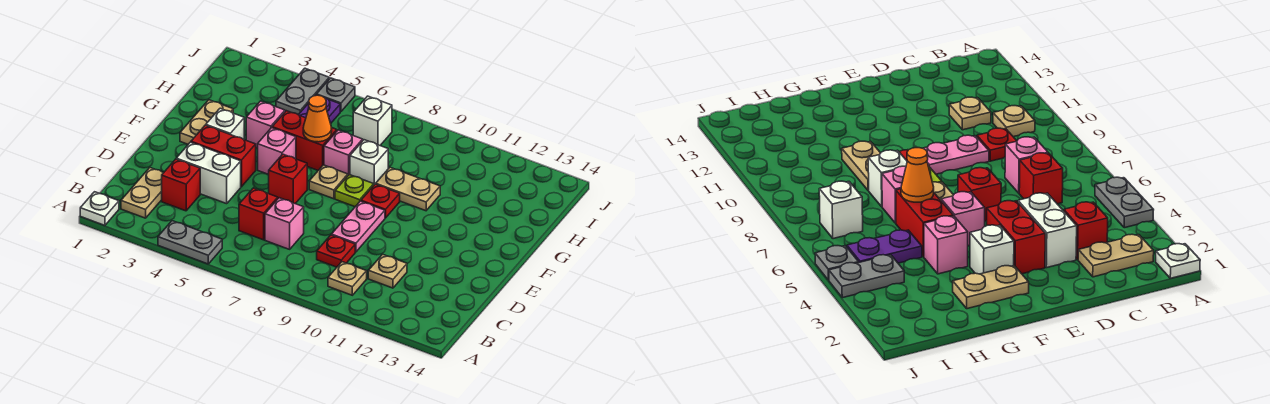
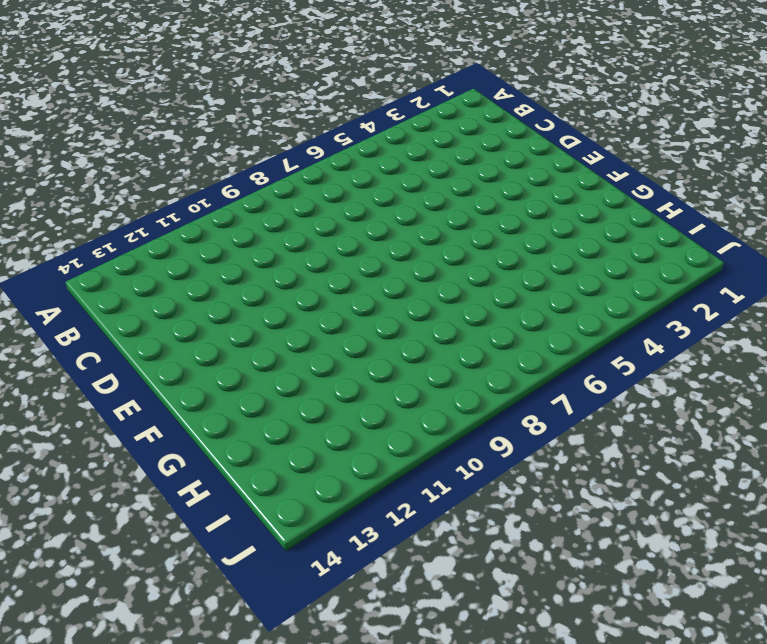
none -> white plate A1 level 1
none -> grey plate A4:A5 level 1
none -> tan plate B2:C2 level 1

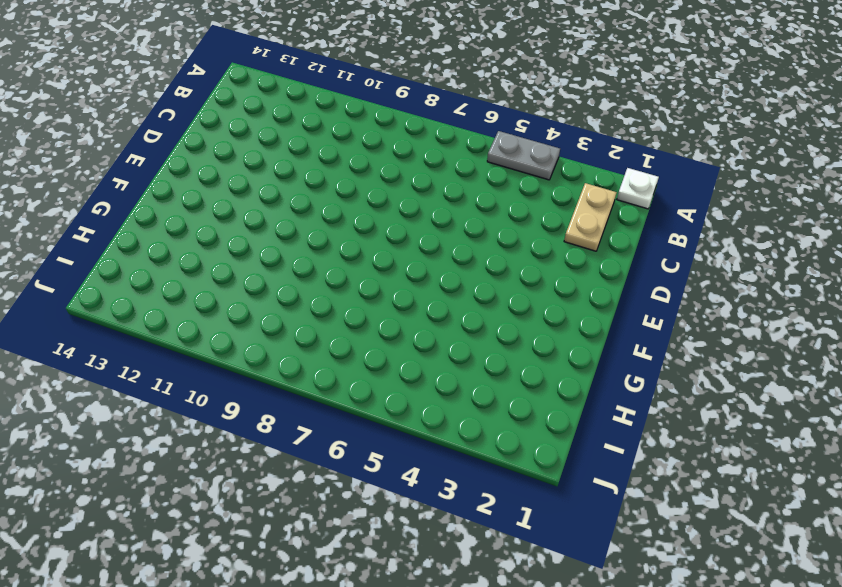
none -> tan plate B10 level 1
none -> red brick C3 level 1
none -> red brick C6 level 1

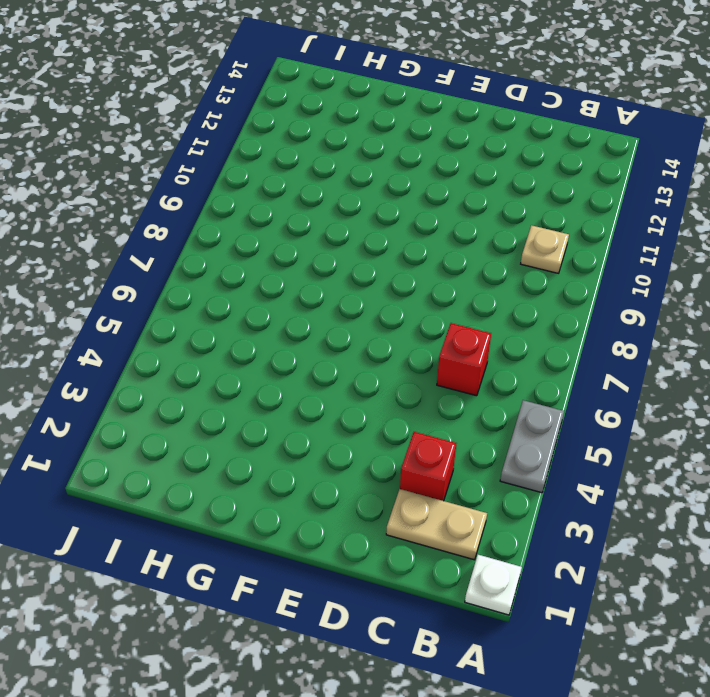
none -> pink brick C7 level 1
none -> red plate C9 level 1
none -> tan plate C11 level 1

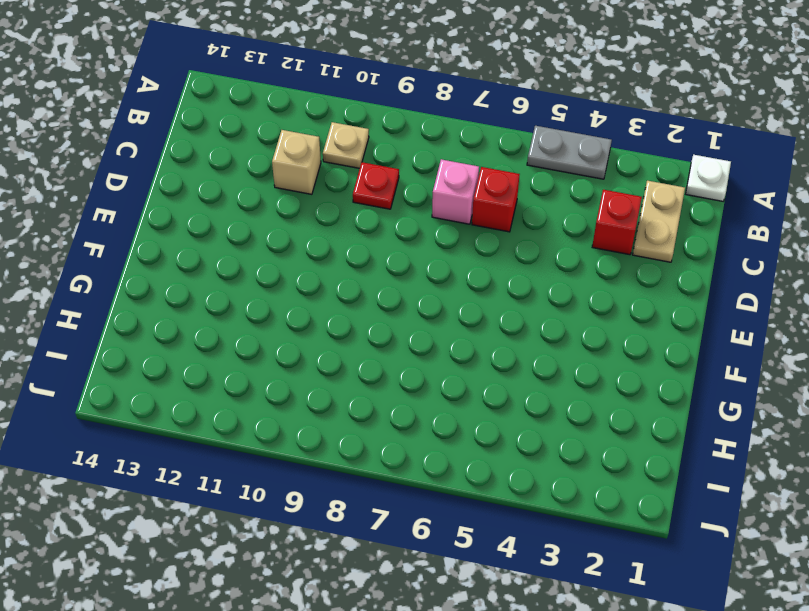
tan brick C11 level 1 -> tan plate C11 level 1
none -> white brick D3:D4 level 1
none -> pink plate D9:E9 level 1
none -> red brick E3:E4 level 1

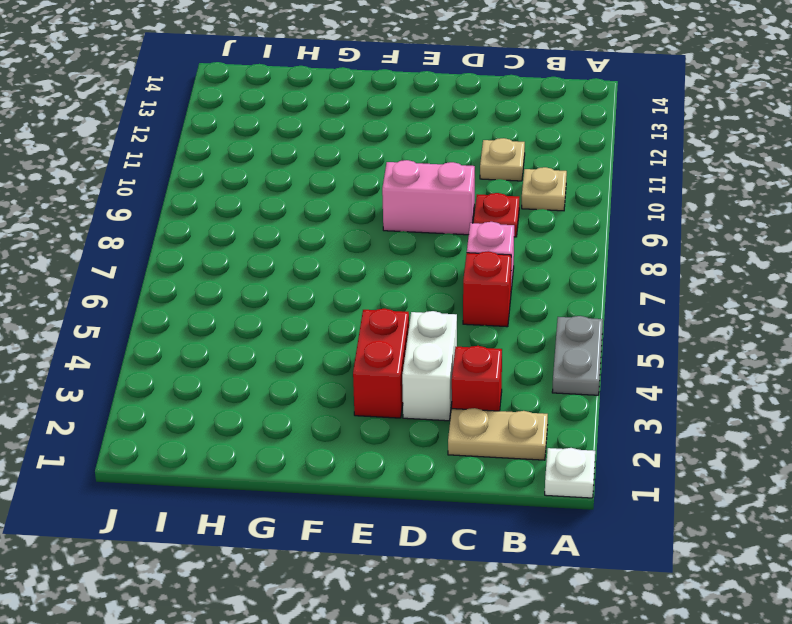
pink brick D9:E9 level 1 -> pink plate D9:E9 level 1
none -> red brick E6 level 1
none -> tan plate F2:G2 level 1
none -> white brick F3 level 1

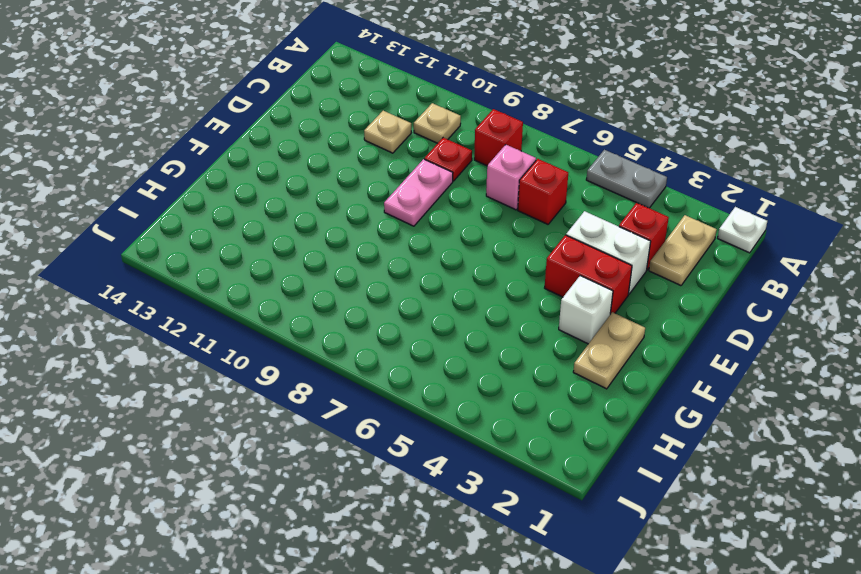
red brick B8 level 1 -> red brick E6 level 1
none -> pink brick F5 level 1
none -> tan plate F7 level 1
none -> lime plate F8 level 1

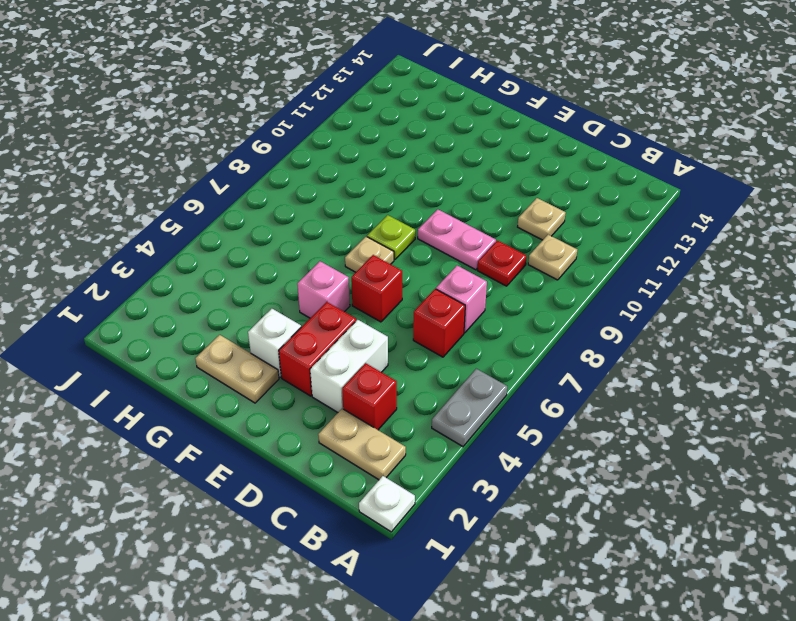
none -> red plate F9 level 1
none -> pink brick G4 level 1
none -> red brick G5:G6 level 1

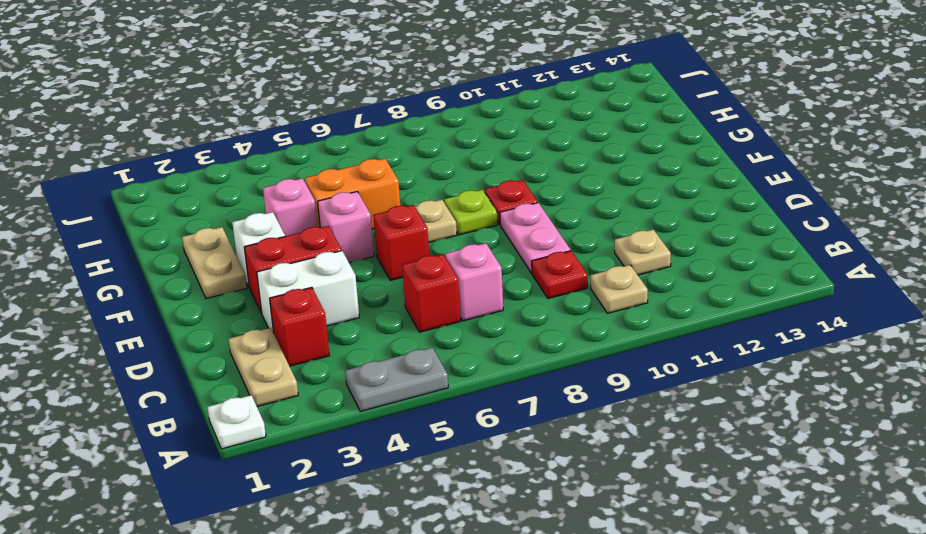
orange brick G5:G6 level 1 -> red brick G5:G6 level 1
none -> pink brick G7 level 1
none -> white brick G8 level 1
none -> tan plate G9:G10 level 1

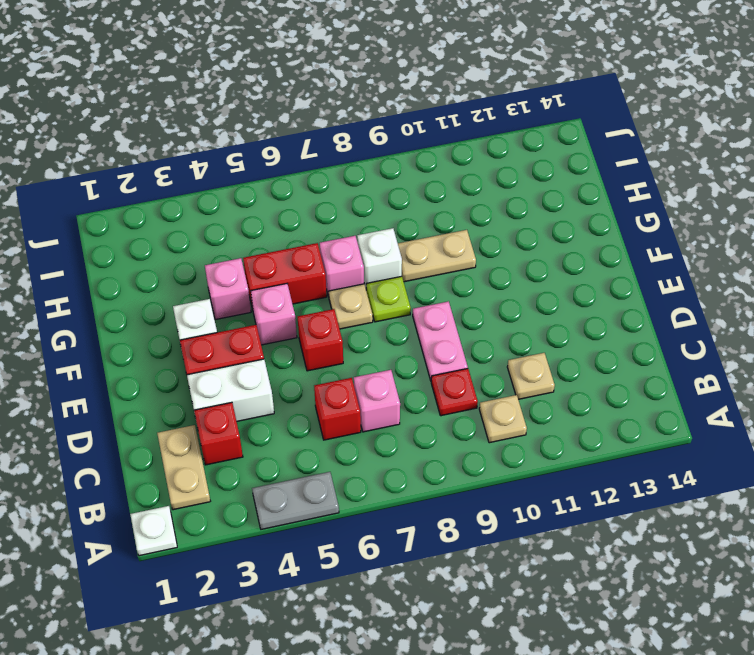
none -> tan plate F2:G2 level 1
none -> red plate F9 level 1
none -> purple plate H5:I5 level 1

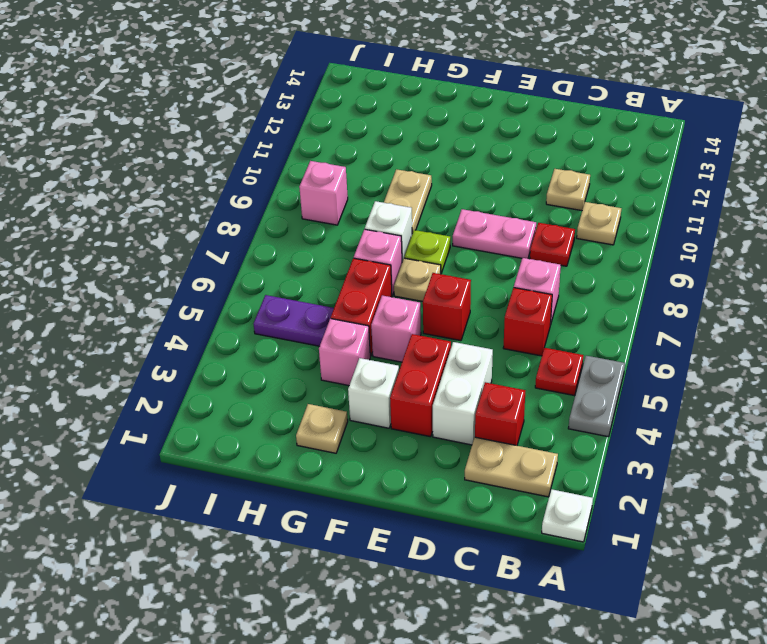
red plate B5 level 1 -> red plate F9 level 1
tan plate G2 level 1 -> tan plate F2:G2 level 1
pink brick I9 level 1 -> none
none -> grey plate I4:J4 level 1
none -> white brick I7 level 1
none -> grey plate J5 level 1

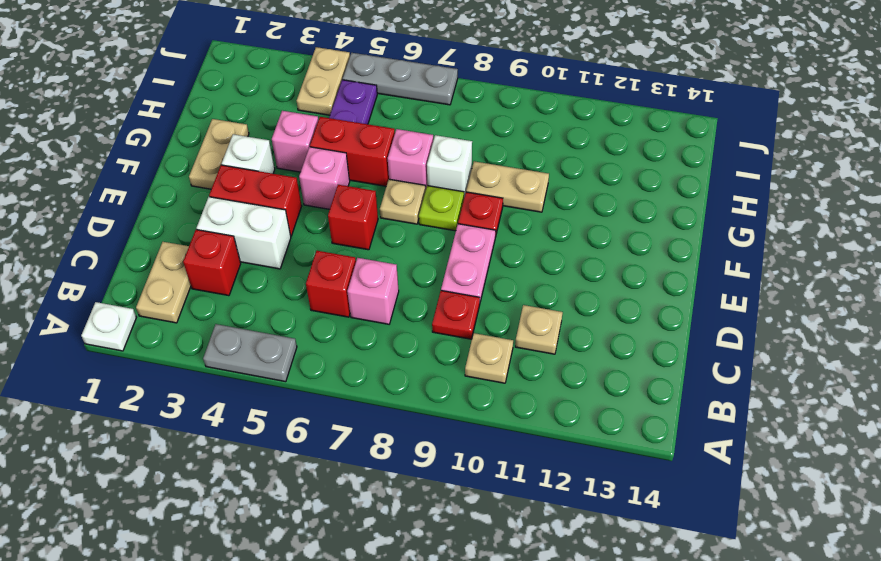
tan plate I4:J4 level 1 -> grey plate I4:J4 level 1
grey plate J5:J7 level 1 -> grey plate J5 level 1
none -> white brick I7 level 1
none -> orange cone G6 level 2

